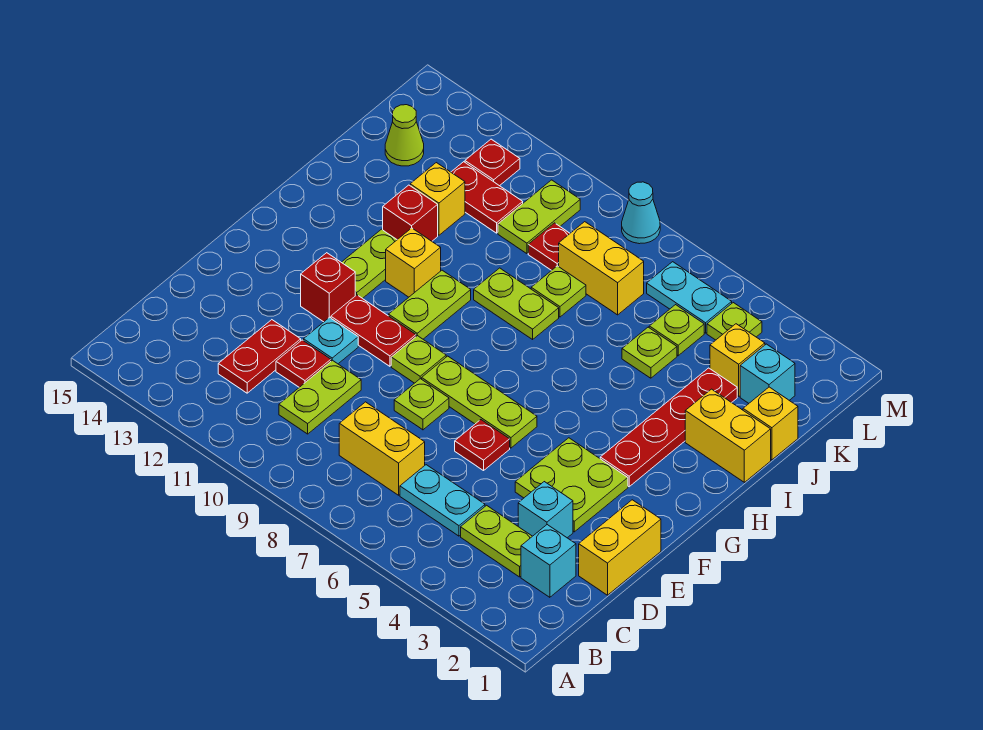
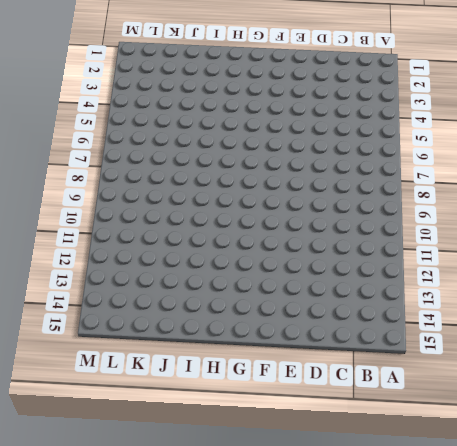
none -> cyan brick C2 level 1
none -> lime plate C3:C4 level 1
none -> cyan plate C5:C6 level 1
none -> yellow brick C7:C8 level 1

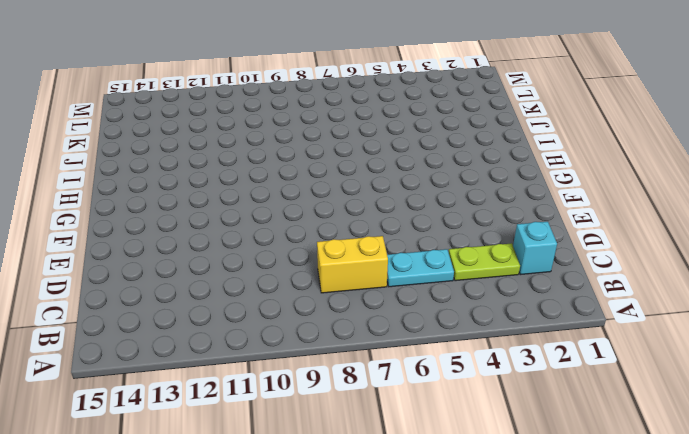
none -> lime plate C10:D10 level 1
none -> red plate C12:D12 level 1
none -> yellow brick D1:E1 level 1
none -> cyan brick D3 level 1

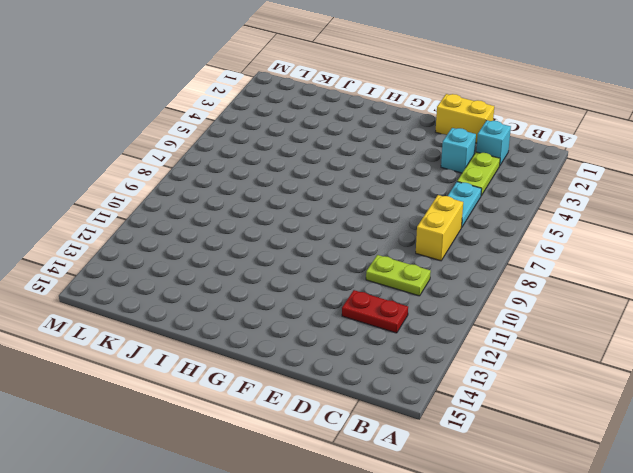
none -> red plate D11 level 1
none -> lime plate E3:F4 level 1
none -> red plate E6 level 1
none -> lime plate E8 level 1

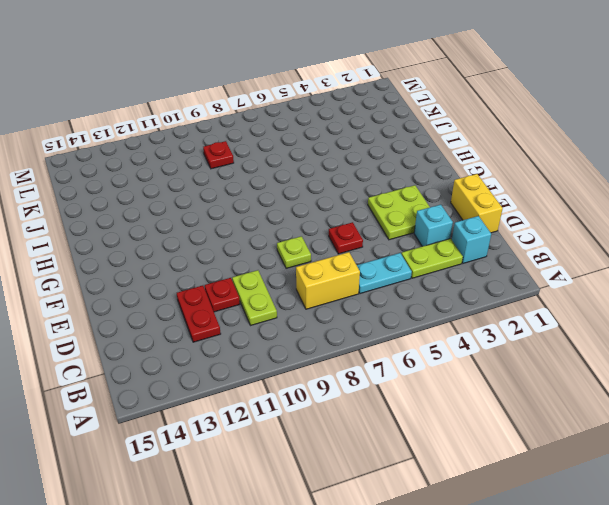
none -> cyan plate E11 level 1
none -> lime plate F6:F8 level 1
none -> lime plate F9 level 1
none -> red plate F10:F11 level 1

